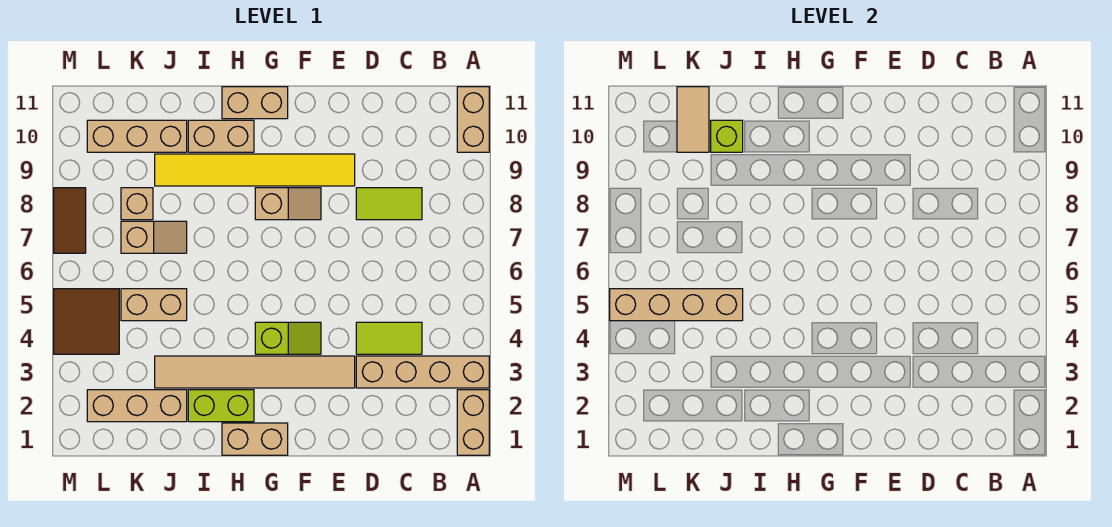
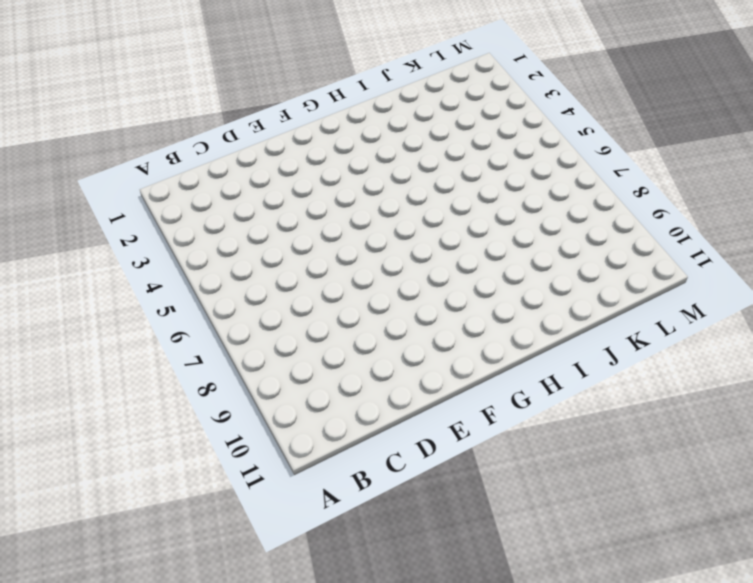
none -> tan brick A1:A2 level 1
none -> tan brick A3:D3 level 1
none -> tan brick A10:A11 level 1

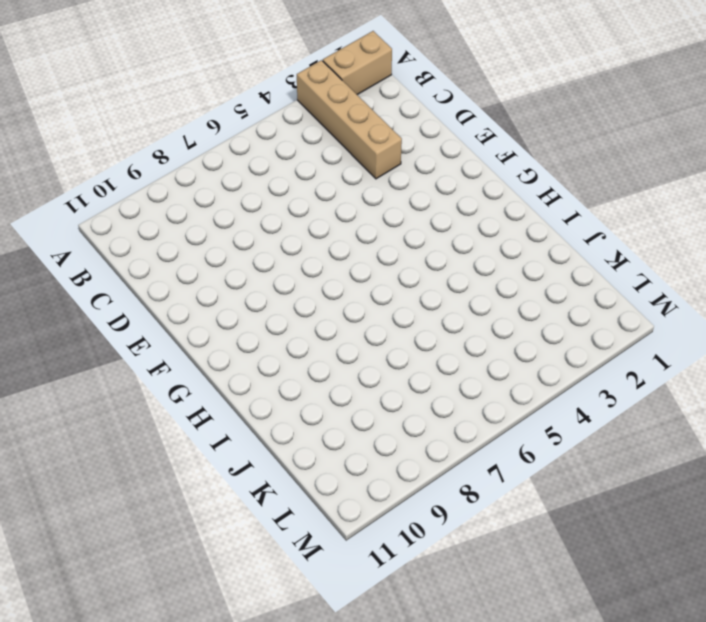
none -> tan brick A10:A11 level 1
none -> lime tile C4:D4 level 1
none -> lime tile C8:D8 level 1

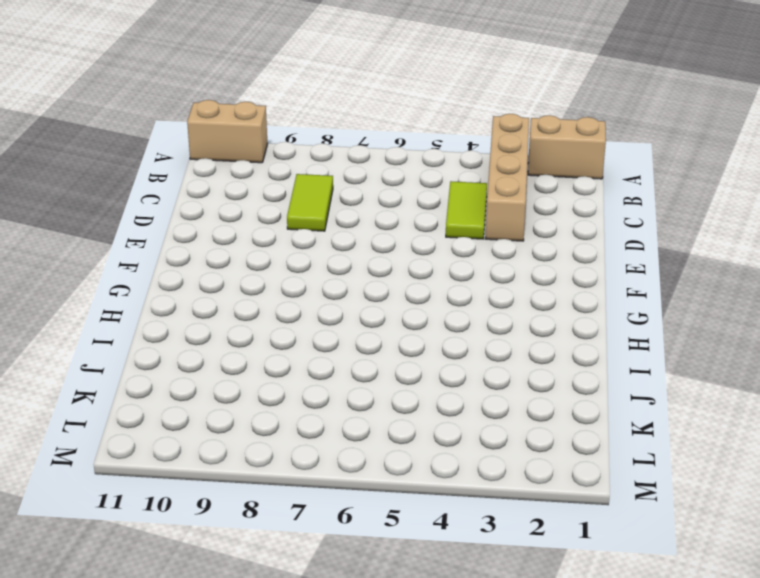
none -> tan tile E3:J3 level 1
none -> yellow tile E9:J9 level 1
none -> lime slope F4:G4 level 1 top G

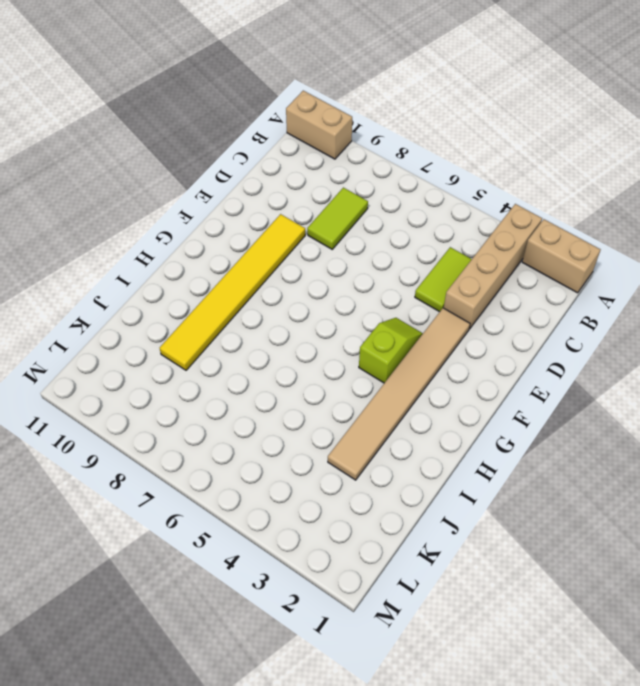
none -> tan slope F8:G8 level 1 top G
none -> tan brick G1:H1 level 1
none -> tan brick G11:H11 level 1

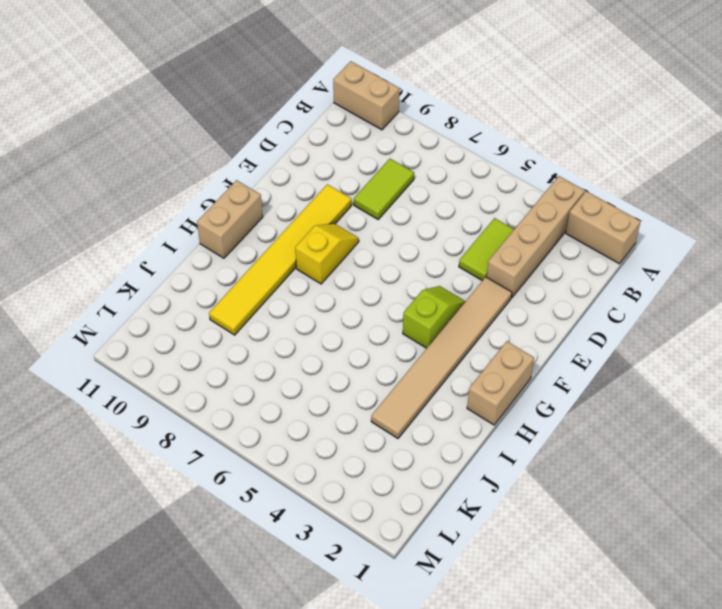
yellow slope F8:G8 level 1 top G -> tan slope F8:G8 level 1 top G
none -> lime brick H2:I2 level 1
none -> tan brick H10:I10 level 1
none -> tan brick J2:L2 level 1

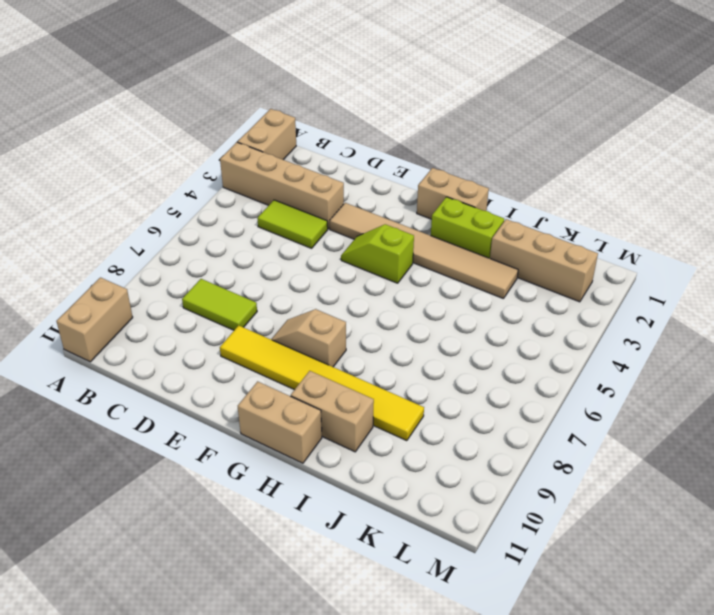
none -> tan brick J5:K5 level 1
none -> tan slope J7:K7 level 1 top K
none -> tan brick J10:L10 level 1

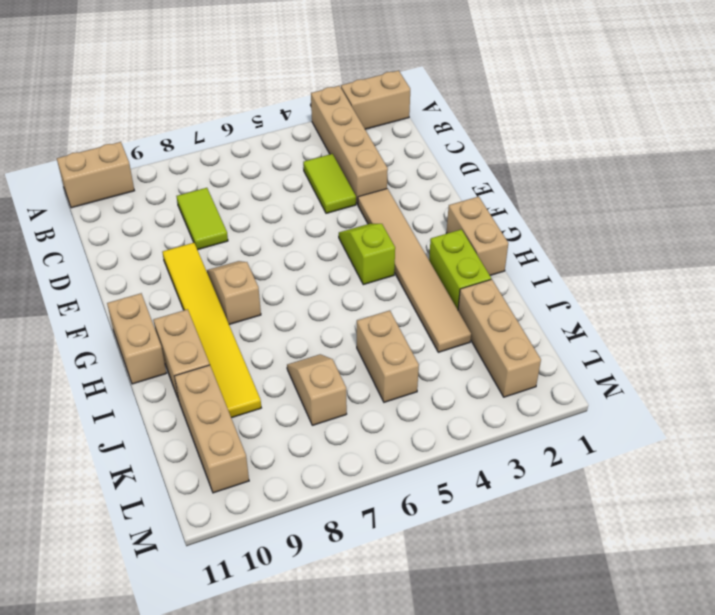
none -> tan brick K8 level 1
none -> brown tile L4:M5 level 1
none -> brown tile M7:M8 level 1

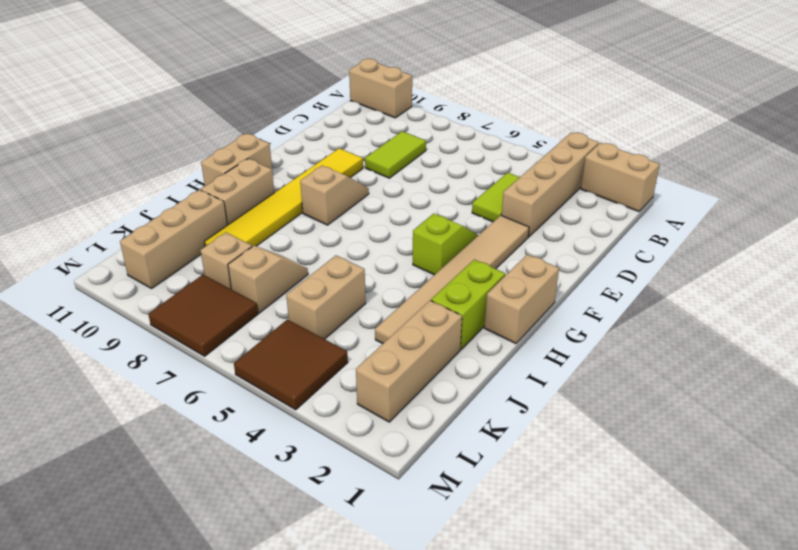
brown tile L7:M8 level 1 -> brown tile M7:M8 level 1
none -> tan brick J5:M5 level 2
none -> lime brick J10 level 2
none -> tan tile K10:K11 level 2

